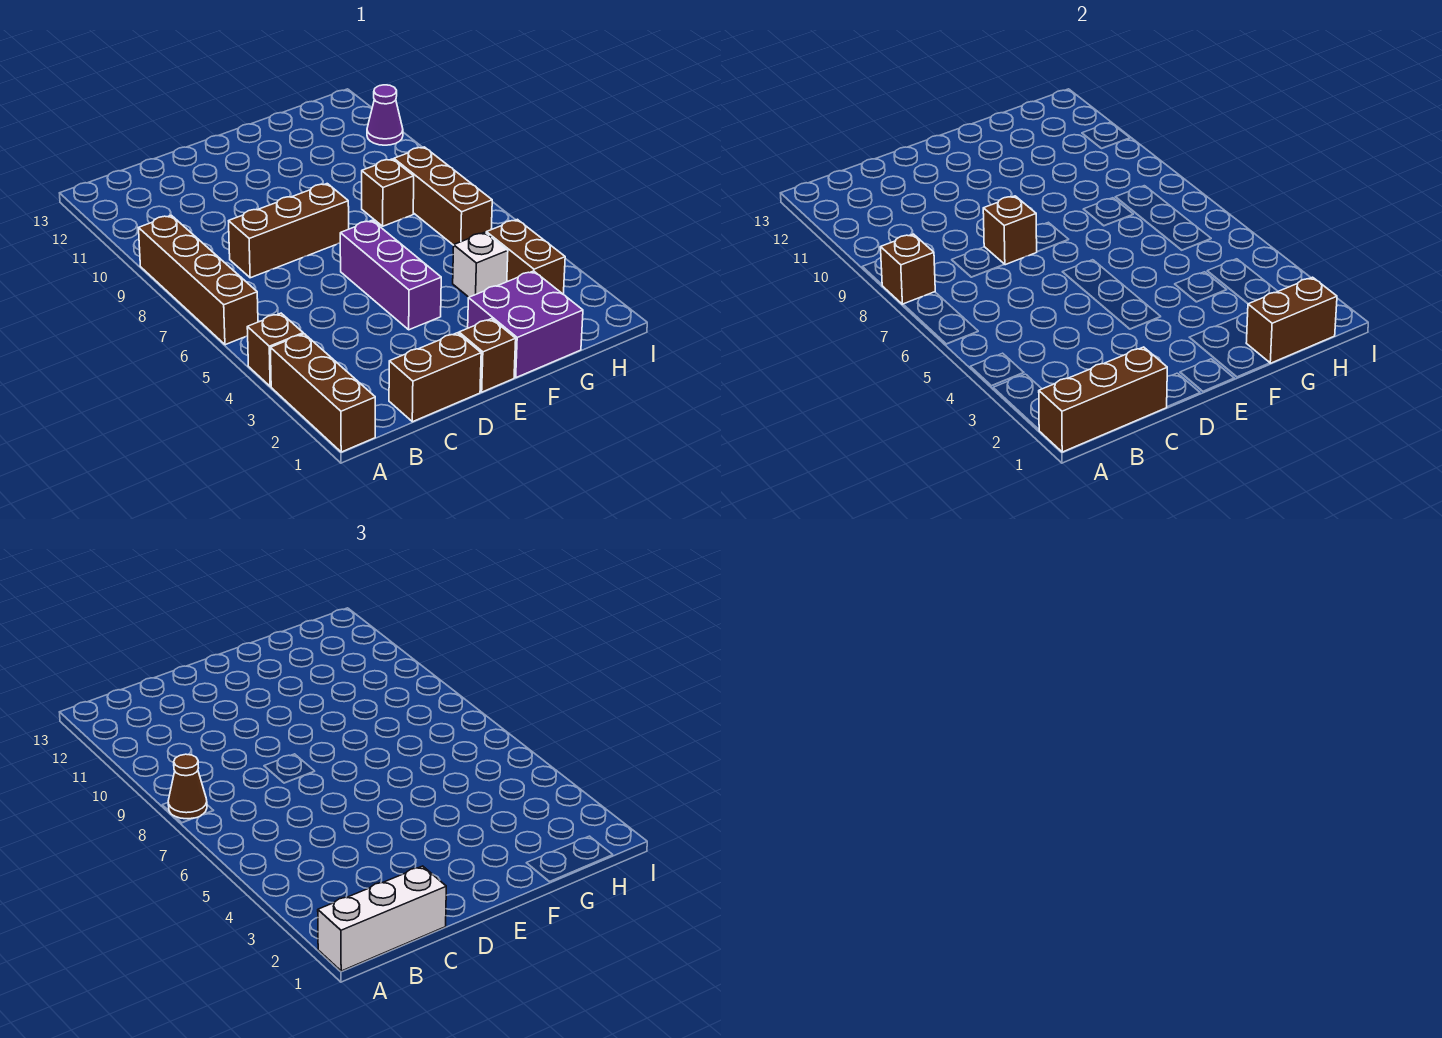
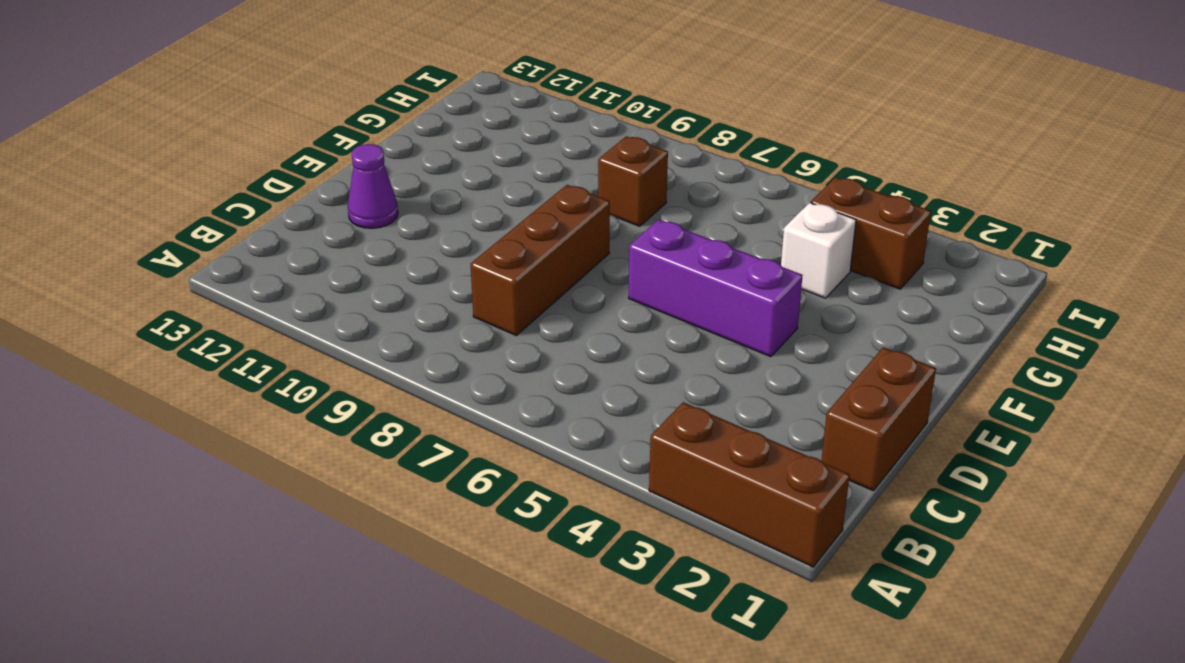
purple cone D12 level 1 -> purple cone I11 level 1
none -> brown brick A4 level 1
none -> brown brick A6:A9 level 1
none -> brown brick E1 level 1

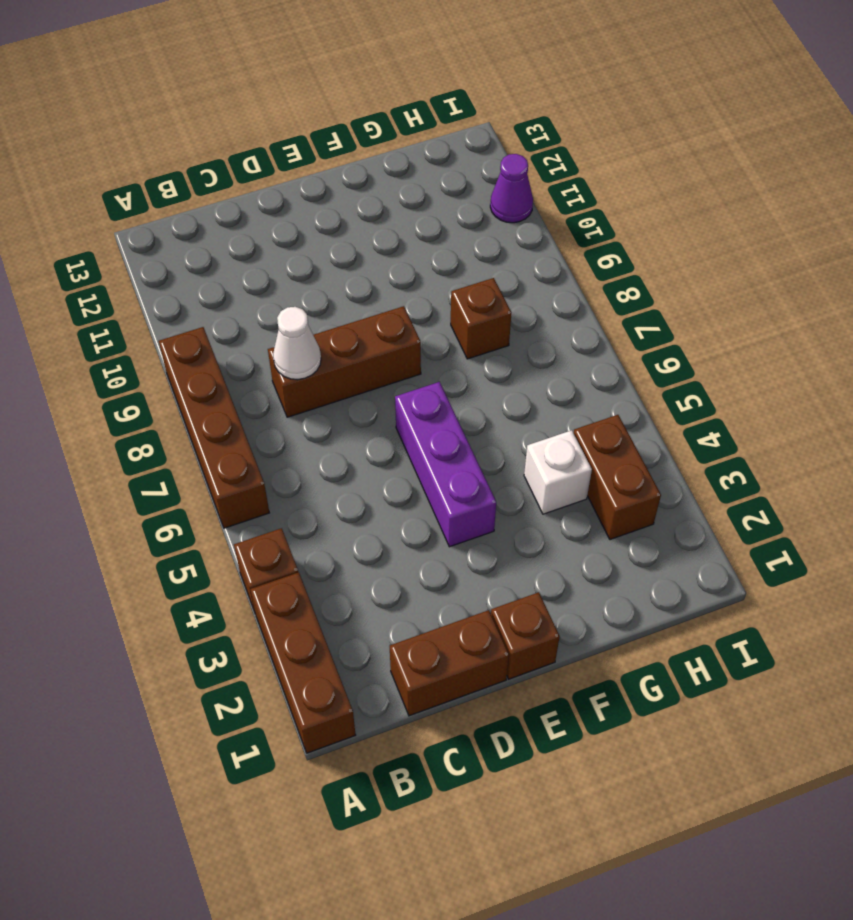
white cone C8 level 2 -> none
none -> purple brick F1:G2 level 1
none -> brown brick H6:H8 level 1
none -> brown brick A1:C1 level 2

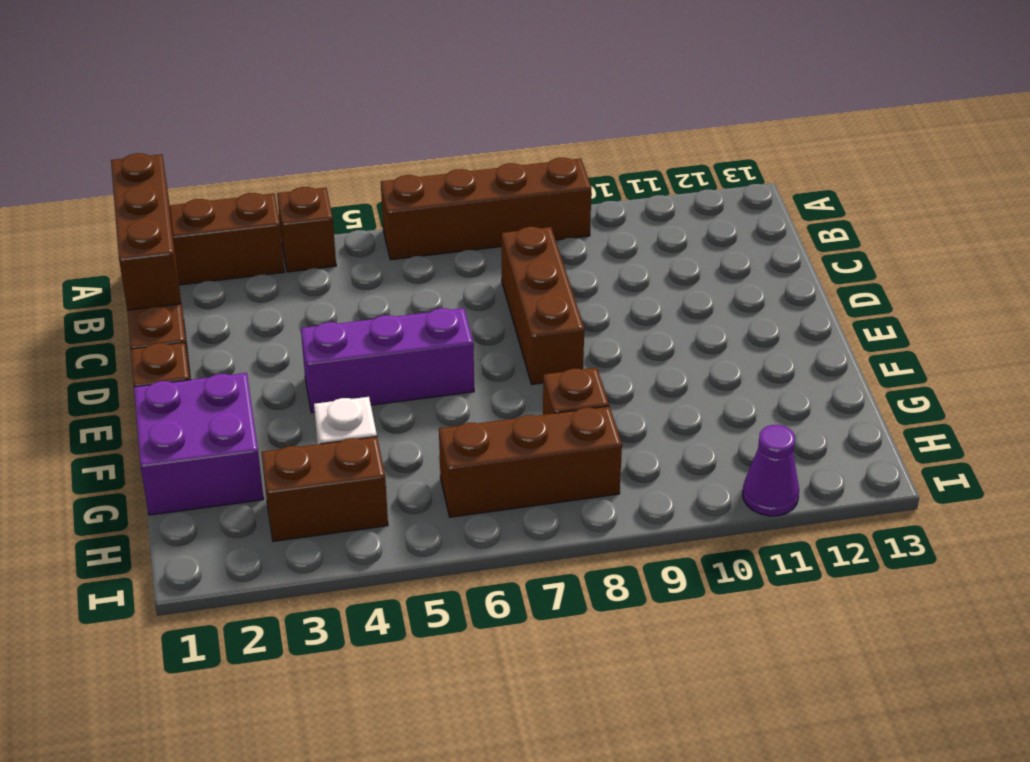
none -> brown brick A8 level 2
none -> brown brick D8 level 2
none -> brown brick G1:H1 level 2

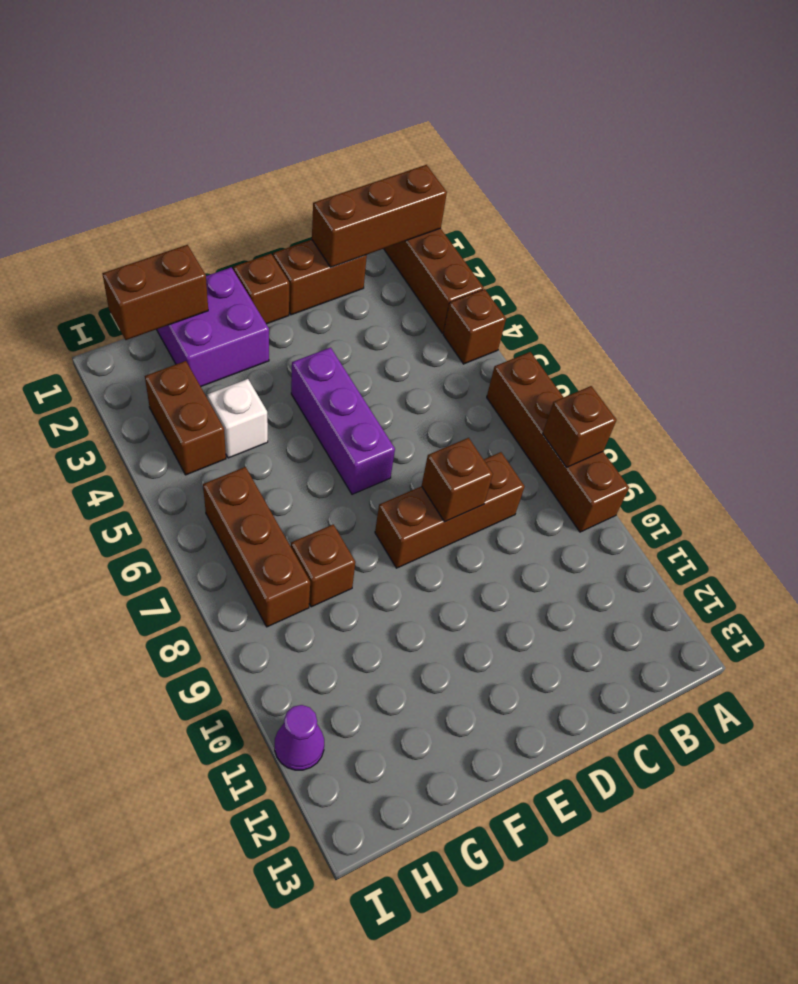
none -> white brick A1:C1 level 3
none -> brown cone A8 level 3

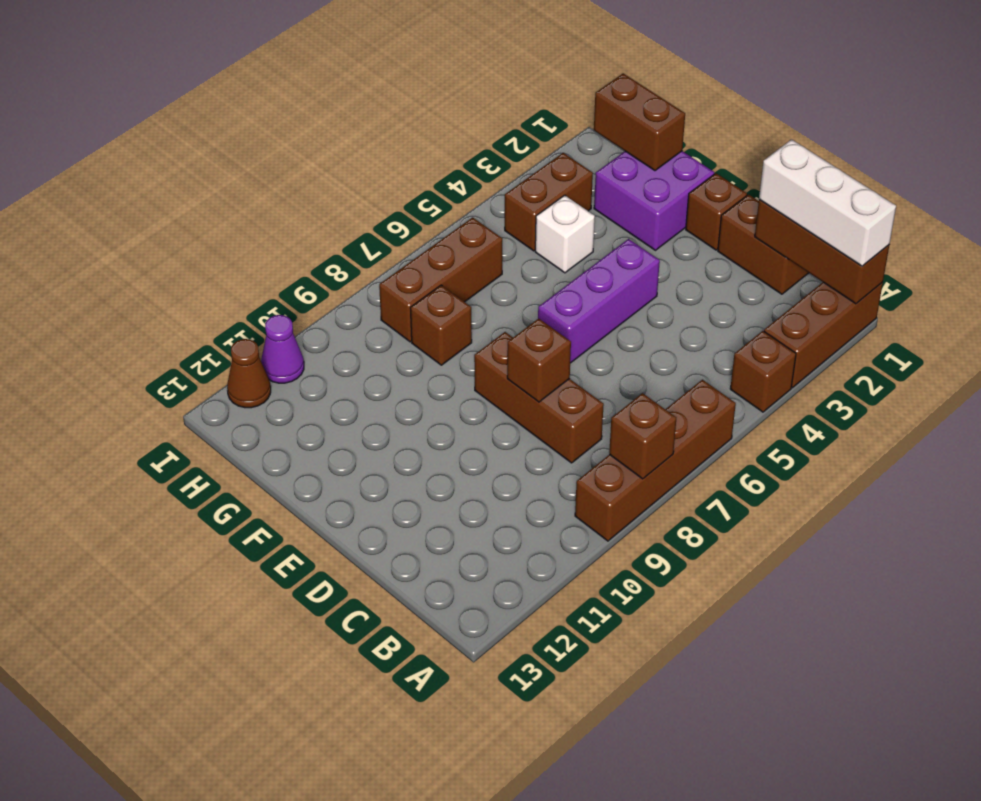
brown cone I12 level 1 -> brown cone A8 level 3

